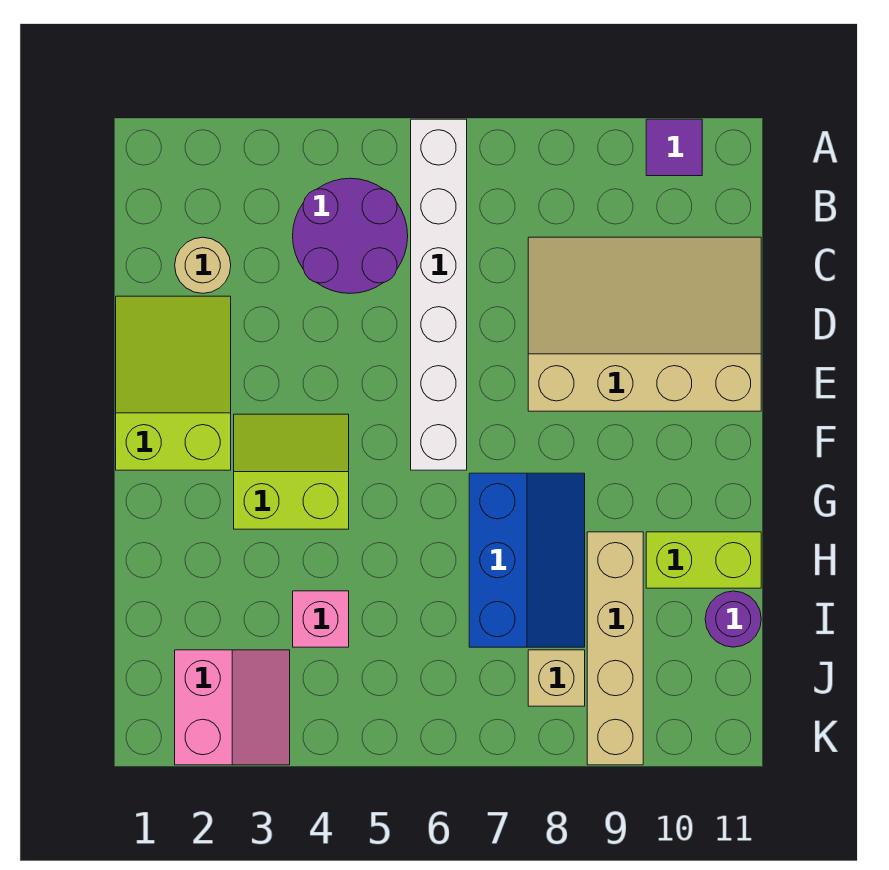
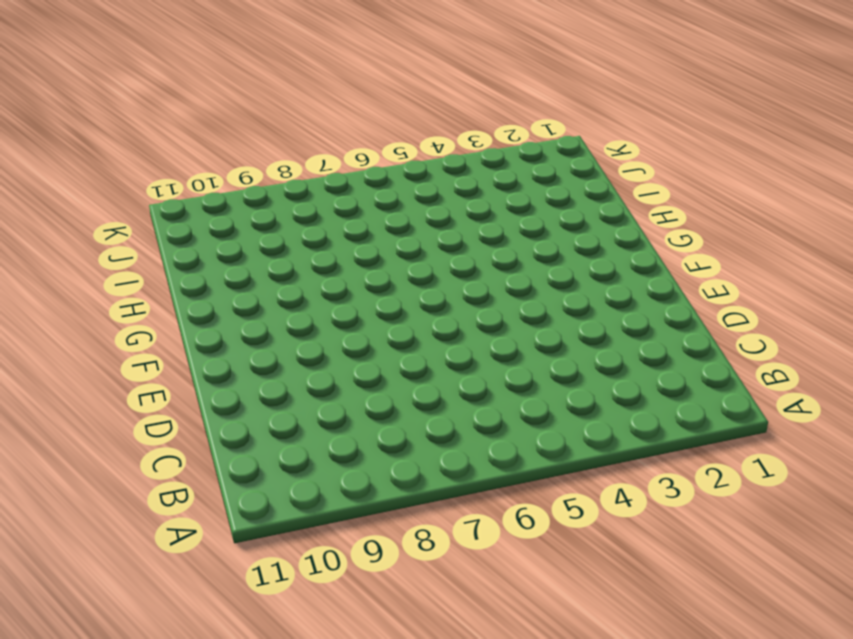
none -> white brick A6:F6 level 1
none -> purple tile A10 level 1
none -> purple round brick B4:C5 level 1

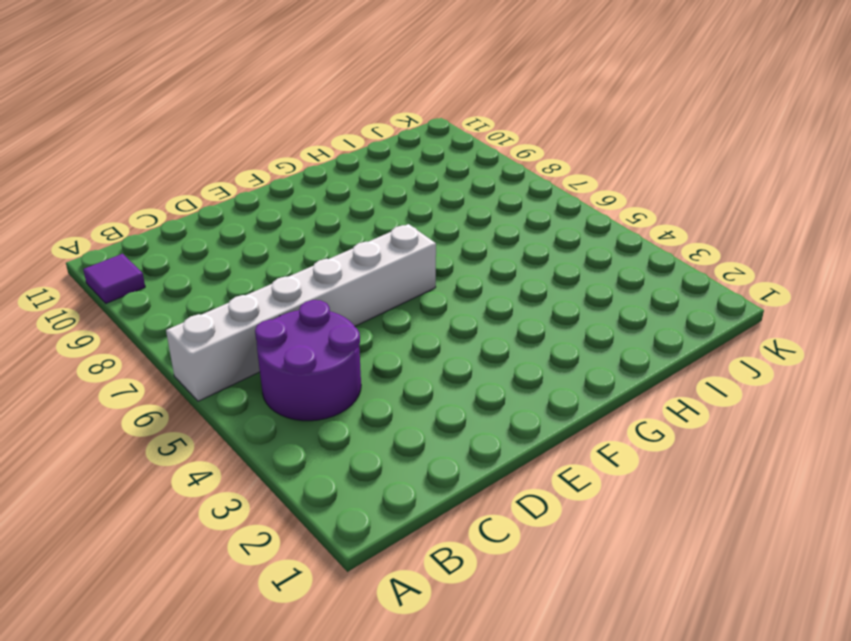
none -> tan round brick C2 level 1
none -> tan slope C8:E11 level 1 top E
none -> lime slope D1:F2 level 1 top F

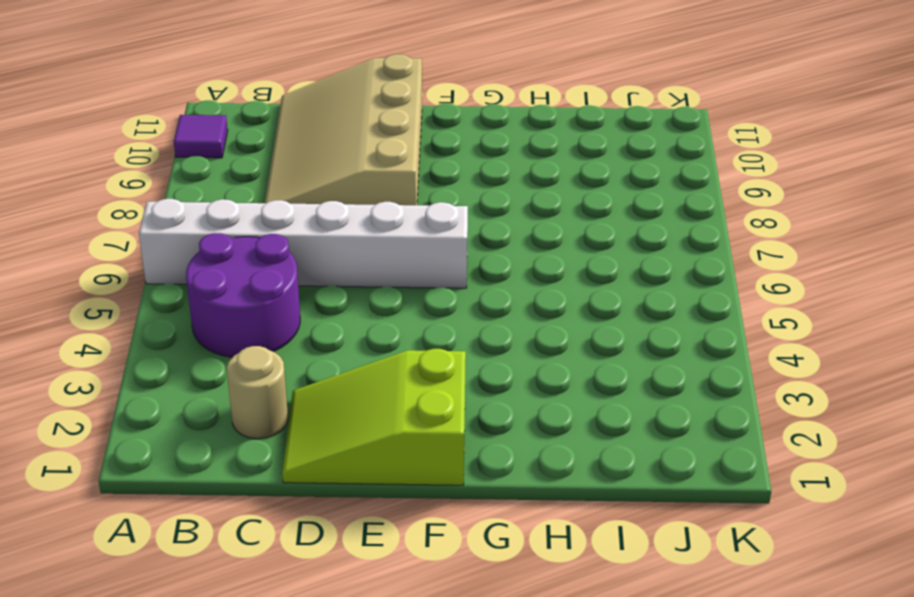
none -> lime slope F3:G4 level 1 top G
none -> blue slope G7:I8 level 1 top 7
none -> tan brick H9:K9 level 1

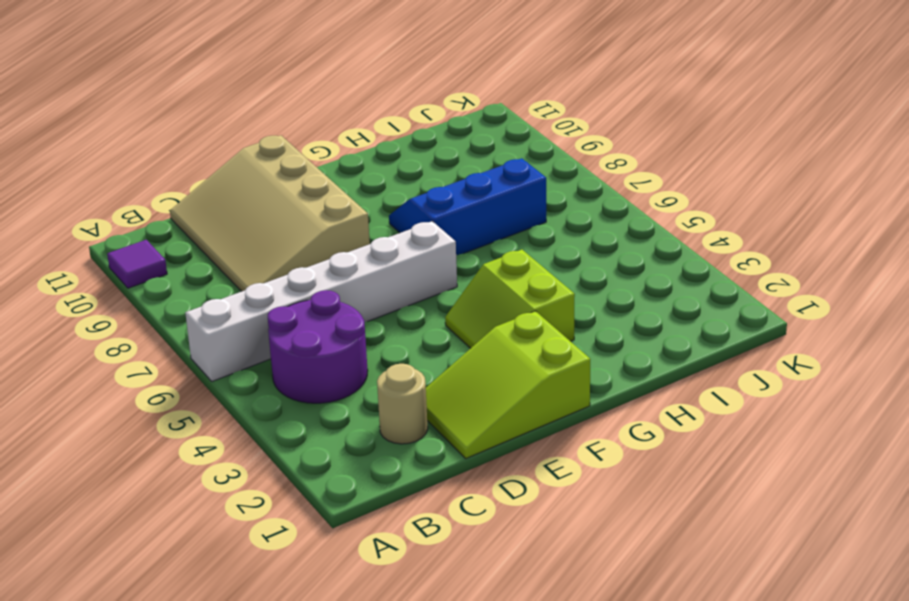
none -> tan brick H9:K9 level 1
none -> lime brick H10:H11 level 1
none -> pink brick I4 level 1

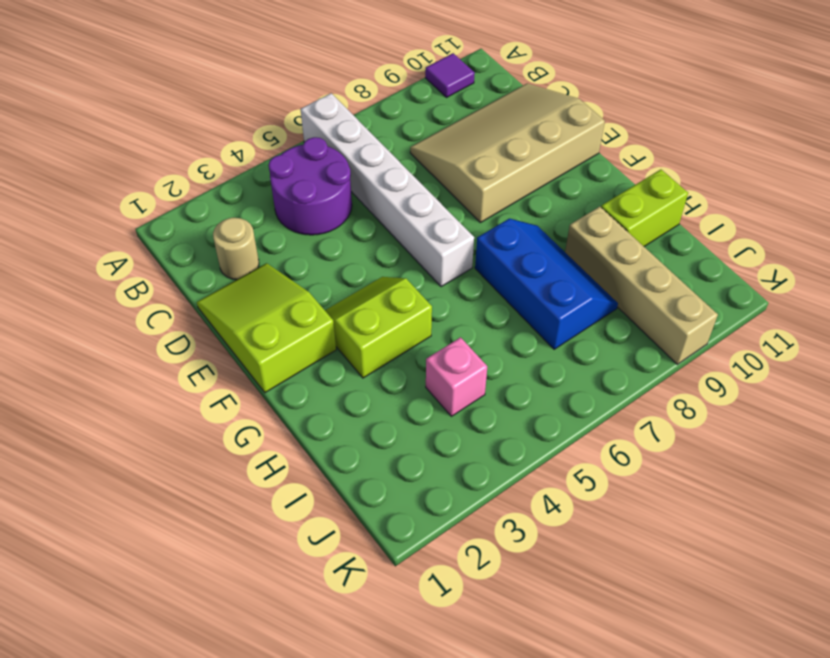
none -> purple round brick I11 level 1
none -> pink slope J2:K3 level 1 top 2
none -> tan brick J8 level 1

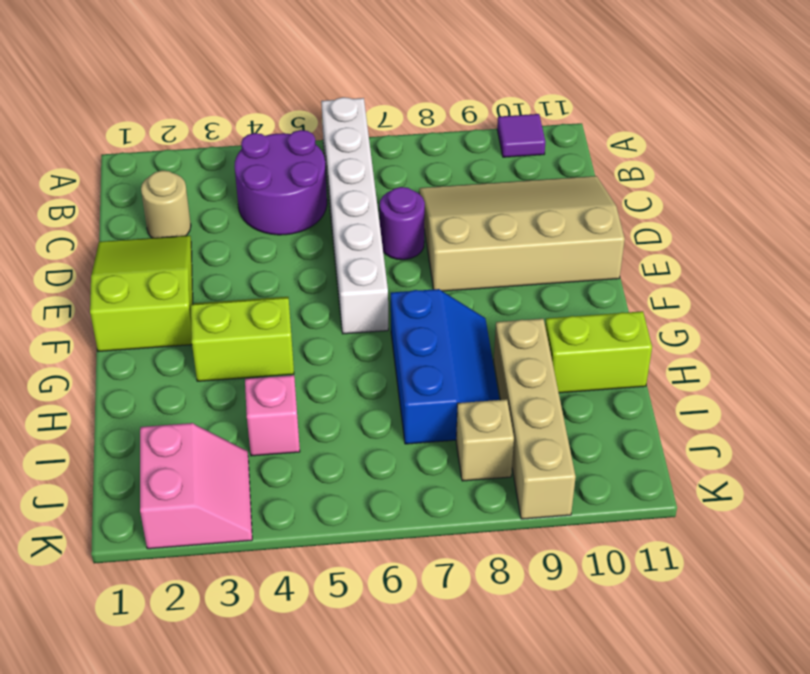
purple round brick D7 level 1 -> purple round brick I11 level 1

